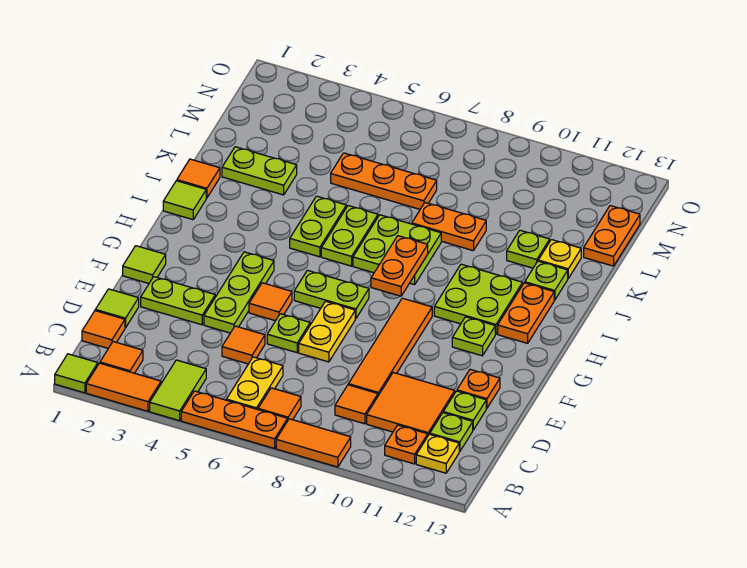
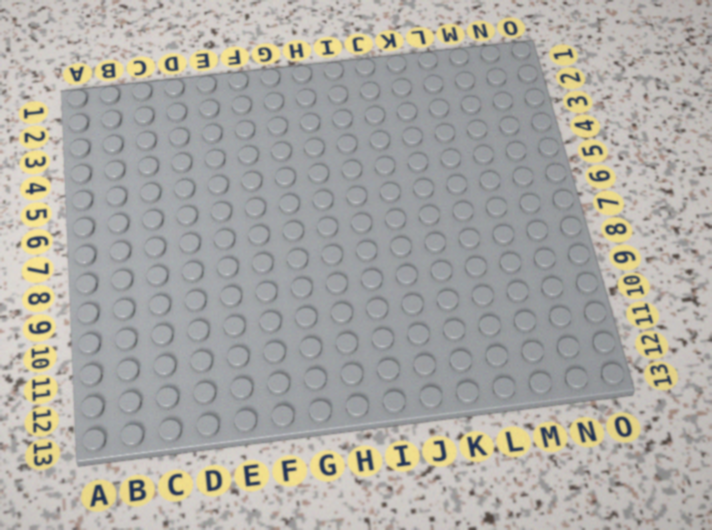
none -> lime tile A1 level 1
none -> orange tile A2:A3 level 1
none -> lime tile A4:B4 level 1
none -> orange plate A5:A7 level 1

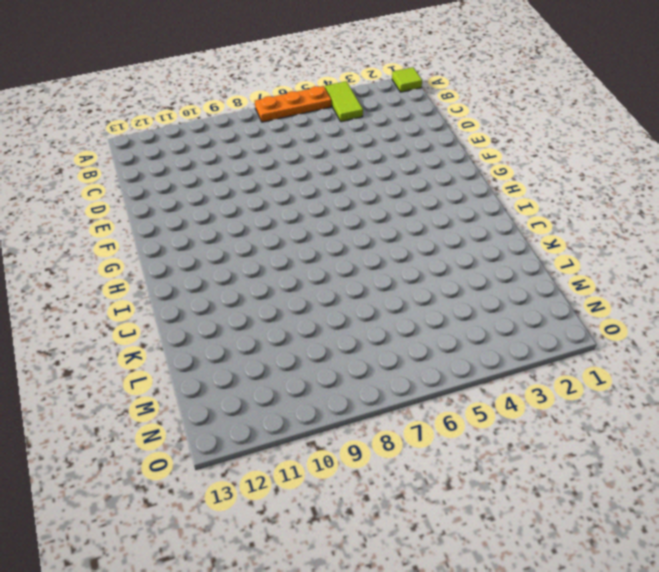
none -> orange tile A2:A3 level 1
none -> orange tile A8:A9 level 1
none -> orange tile B2 level 1
none -> yellow plate B6:C6 level 1

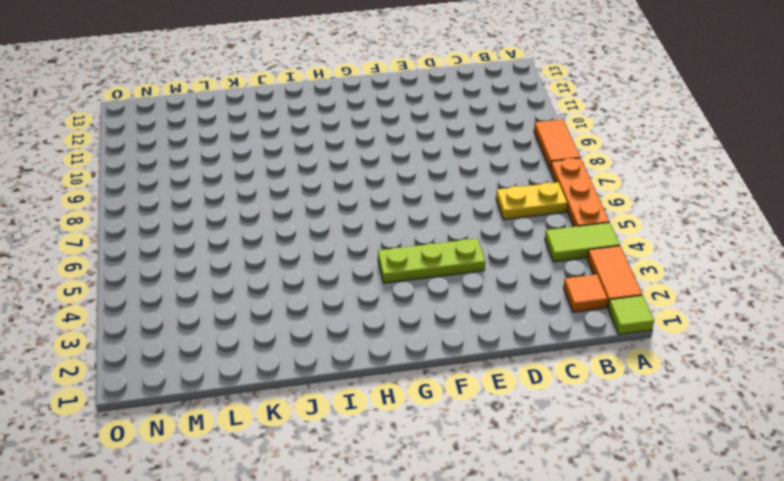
none -> orange tile B7 level 1
none -> orange plate B11 level 1
none -> yellow plate B12 level 1
none -> orange tile C1 level 1

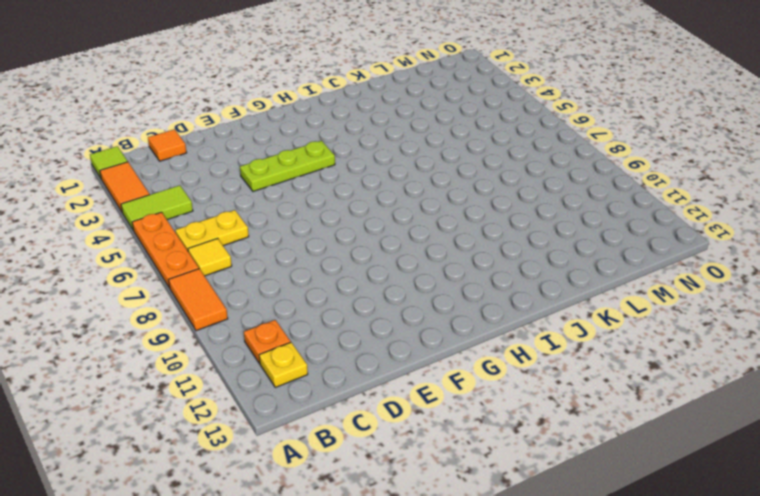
yellow tile B7 level 1 -> orange tile B7 level 1
none -> orange tile B2 level 1
none -> orange tile C9 level 1
none -> orange tile C10:D11 level 1
none -> lime plate C12 level 1

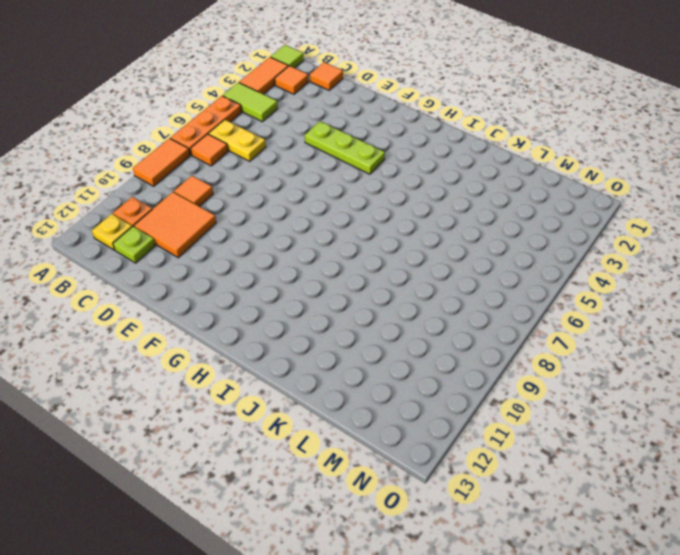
none -> lime tile D1 level 1
none -> orange tile D5 level 1
none -> orange tile D9:G9 level 1
none -> lime plate D12 level 1

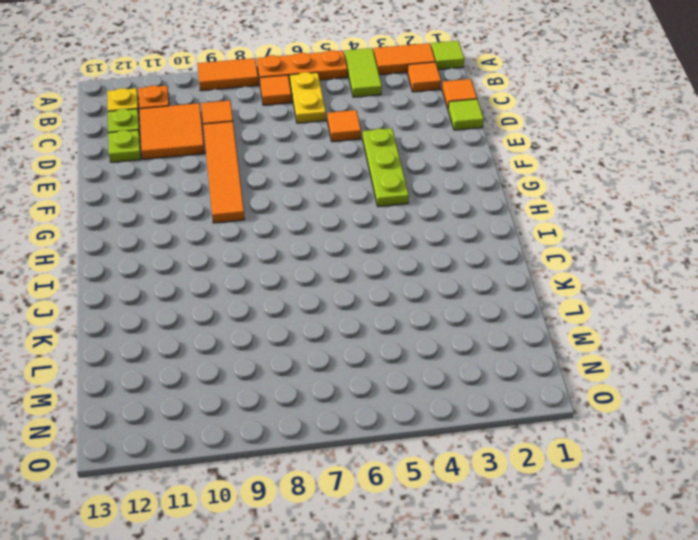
none -> lime plate E2:E3 level 1
none -> lime plate E6 level 1
none -> yellow plate E7:F7 level 1
none -> orange plate E12 level 1

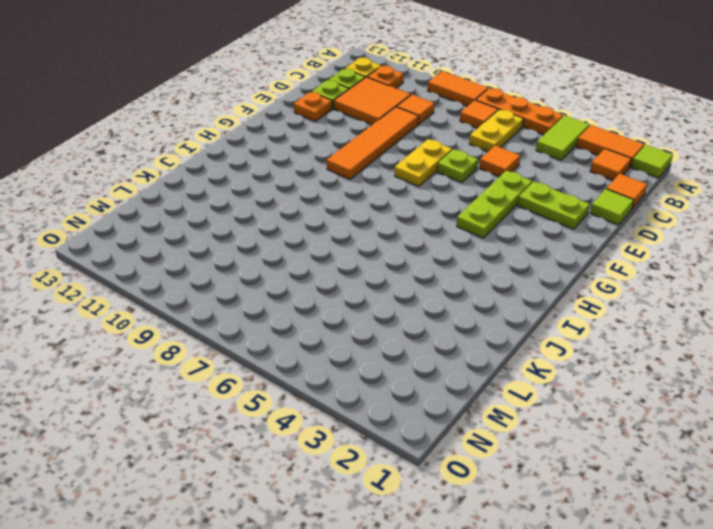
none -> lime tile F1 level 1
none -> orange tile F5 level 1
none -> lime plate G6:G7 level 1
none -> lime plate G11 level 1

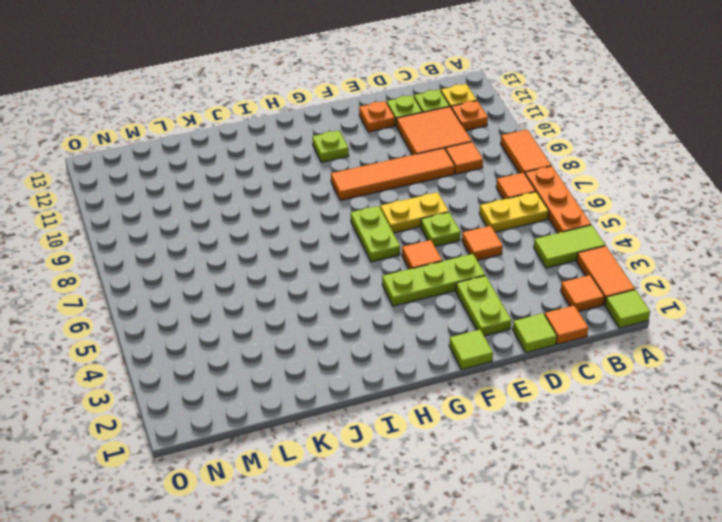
none -> lime plate H10:I11 level 1
none -> orange plate H12:I12 level 1
none -> lime tile I1 level 1
none -> lime plate I5:J5 level 1

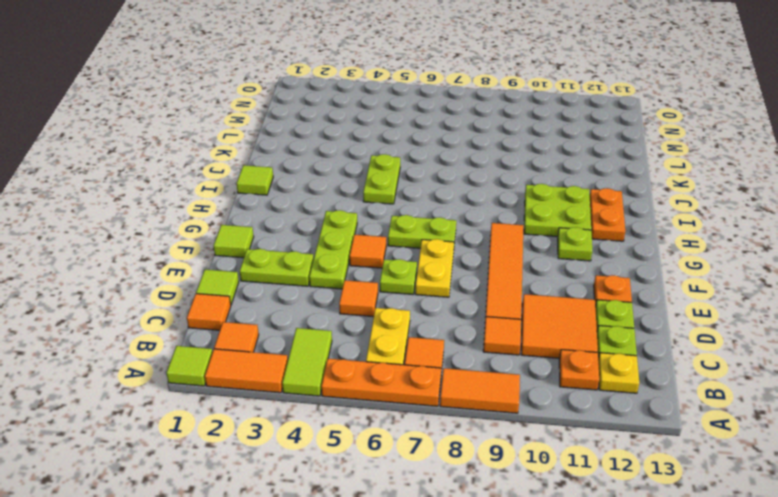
none -> lime plate I6:J6 level 1
none -> lime plate I7:J8 level 1
none -> orange tile J1 level 1
none -> lime plate J12 level 1

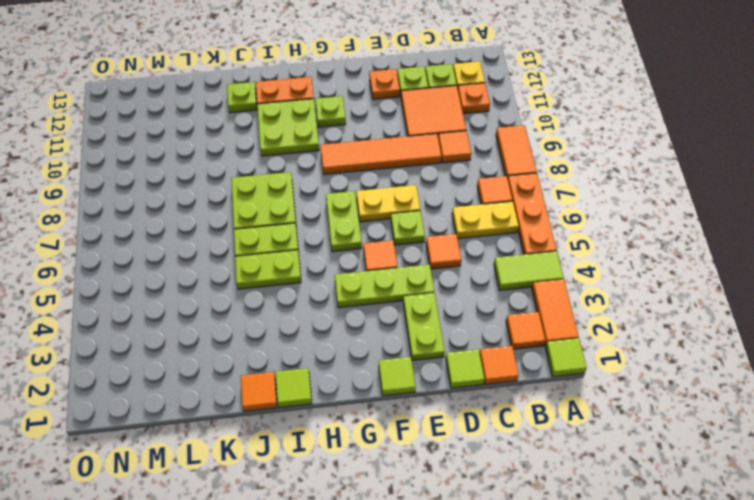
none -> lime plate K2:K3 level 1
none -> orange plate K8:K9 level 1
none -> lime plate K11 level 1
none -> yellow plate K12 level 1

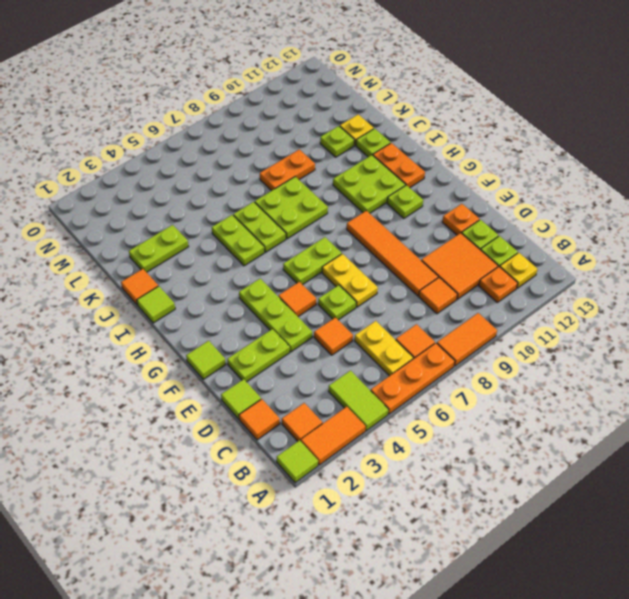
none -> orange plate L5:L7 level 1
none -> orange plate L13:M13 level 1
none -> orange plate H8:I8 level 2

